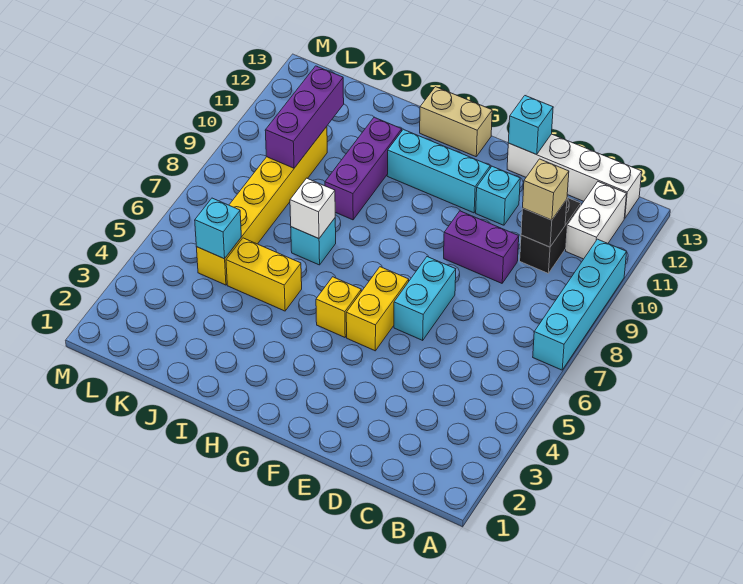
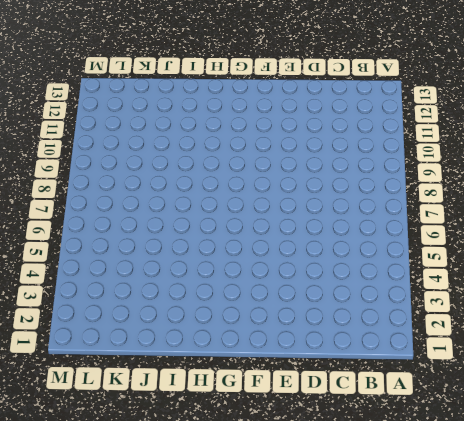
none -> cyan brick A7:A10 level 1
none -> white brick B11:B12 level 1
none -> white brick B13:E13 level 1

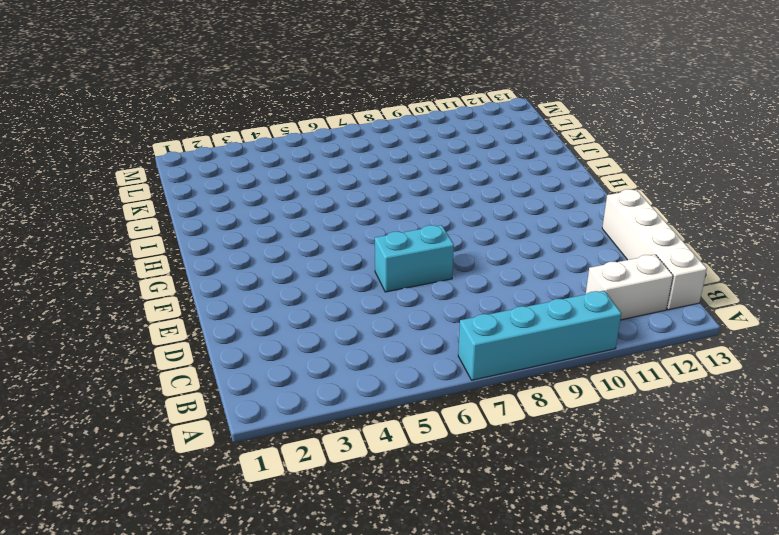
none -> black brick C10:C11 level 1
none -> purple brick D9:E9 level 1
none -> cyan brick E11 level 1

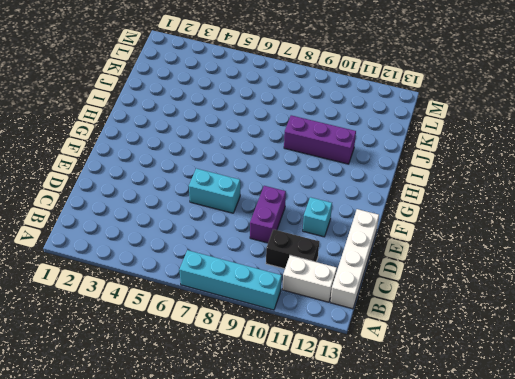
none -> yellow brick F5:F6 level 1
none -> cyan brick F11:H11 level 1
none -> yellow brick G5 level 1

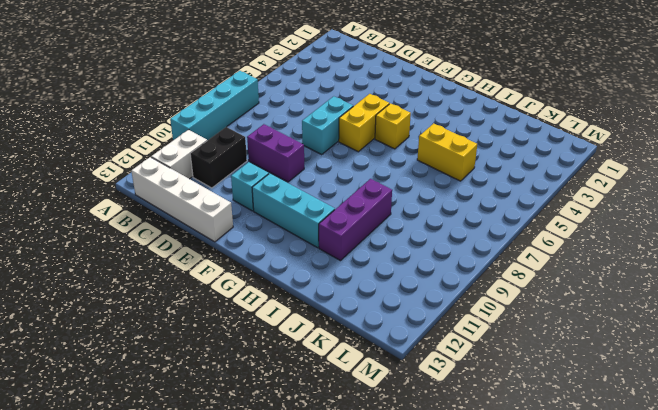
none -> tan brick G13:H13 level 1
none -> cyan brick I7 level 1
none -> yellow brick K5:K10 level 1

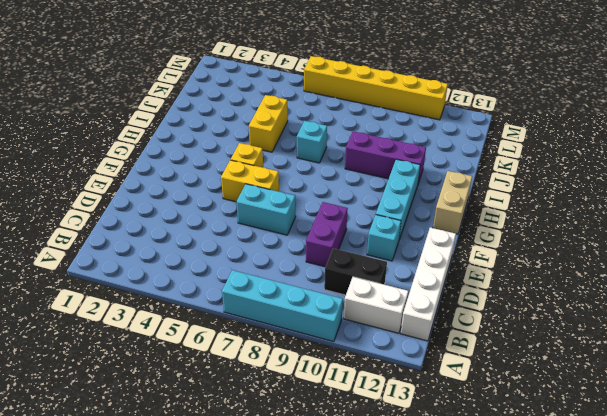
yellow brick M6:M11 level 1 -> yellow brick K5:K10 level 1
none -> black brick C10 level 2
none -> cyan brick E13 level 2
none -> white brick I7 level 2

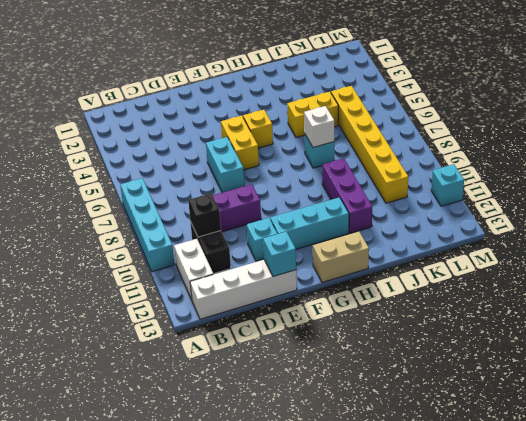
cyan brick M11 level 1 -> cyan brick K5 level 2
none -> purple brick K9:K11 level 2
none -> tan brick C10 level 3

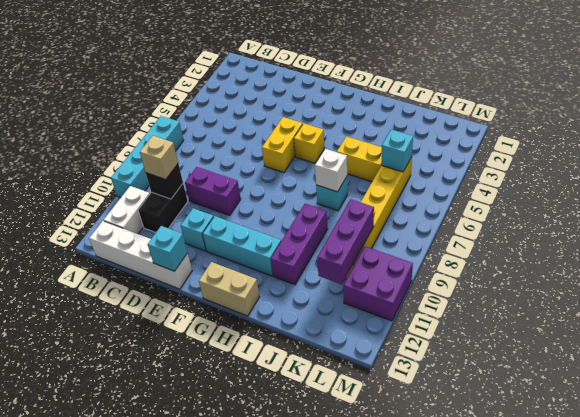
purple brick L10:M11 level 1 -> none
none -> cyan brick E6:E7 level 1

